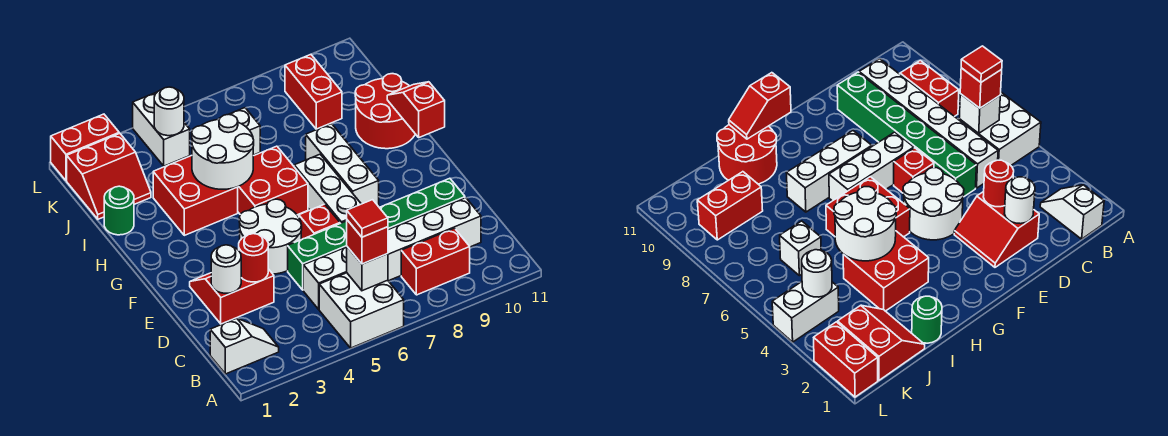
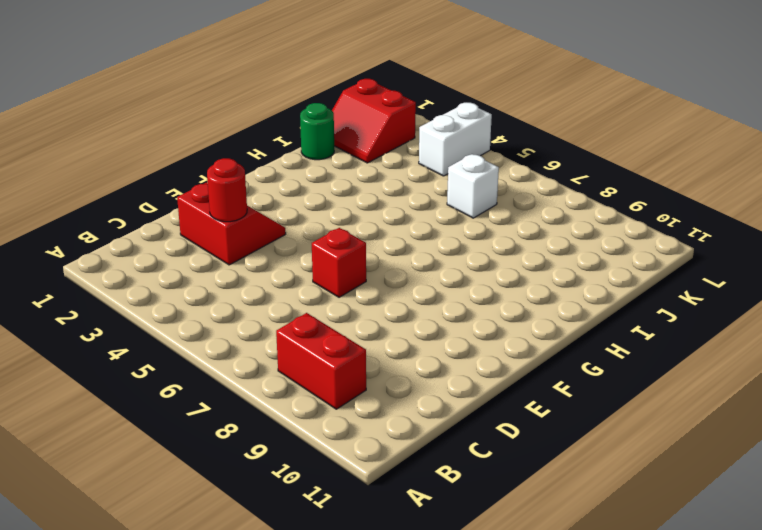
none -> white brick A5:B6 level 1
none -> white slope B1:B2 level 1 top 1
none -> white brick C5:C10 level 1

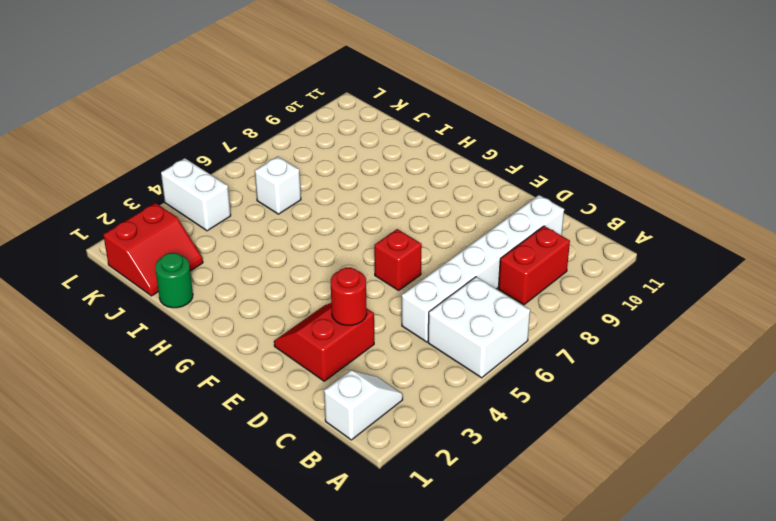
none -> green brick D5:D10 level 1
none -> white round brick E4:F5 level 1
none -> white brick E7:G7 level 1

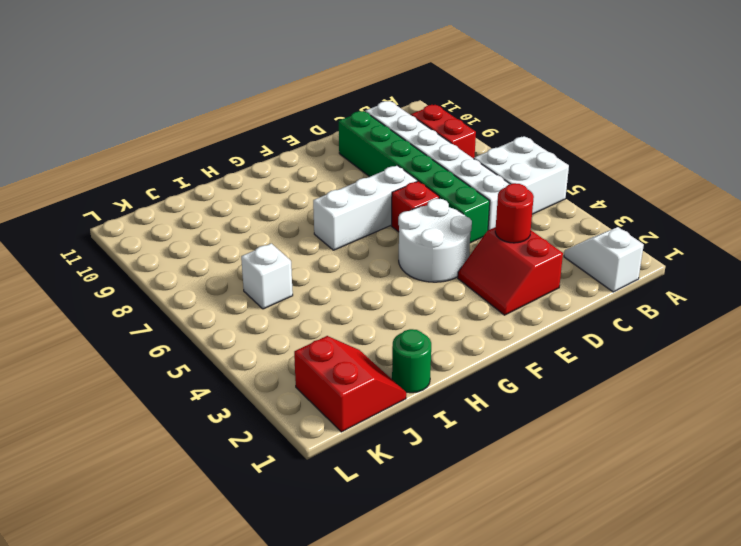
none -> white brick F8:H8 level 1
none -> red brick G5:H6 level 1
none -> red brick H3:I4 level 1

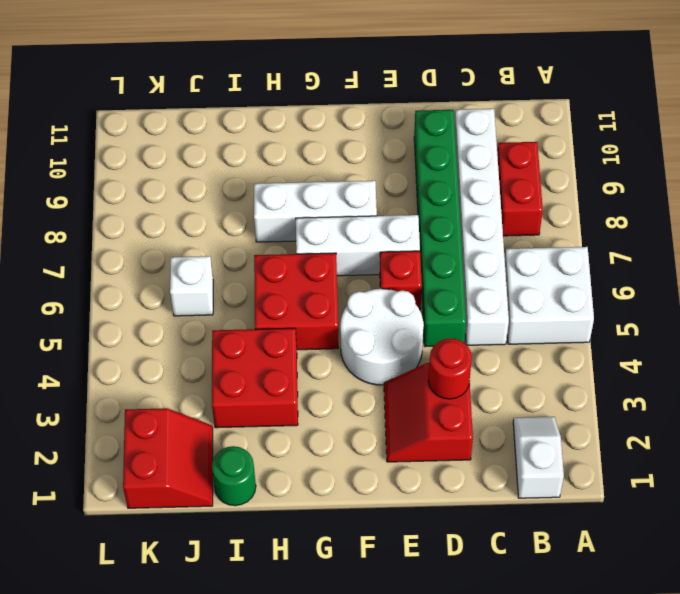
none -> red round brick H10:I11 level 1
none -> red brick J9:K9 level 1
none -> white brick K4:L4 level 1

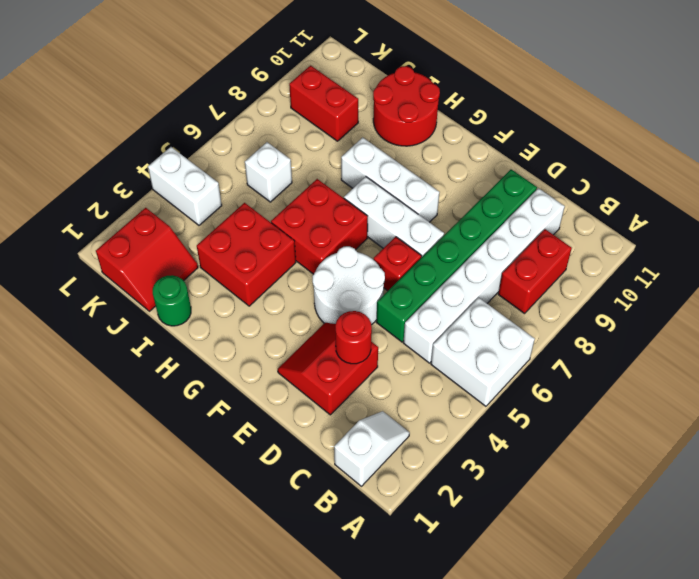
none -> red brick L1:L2 level 1
none -> white brick B6 level 2
none -> white round brick D2 level 2

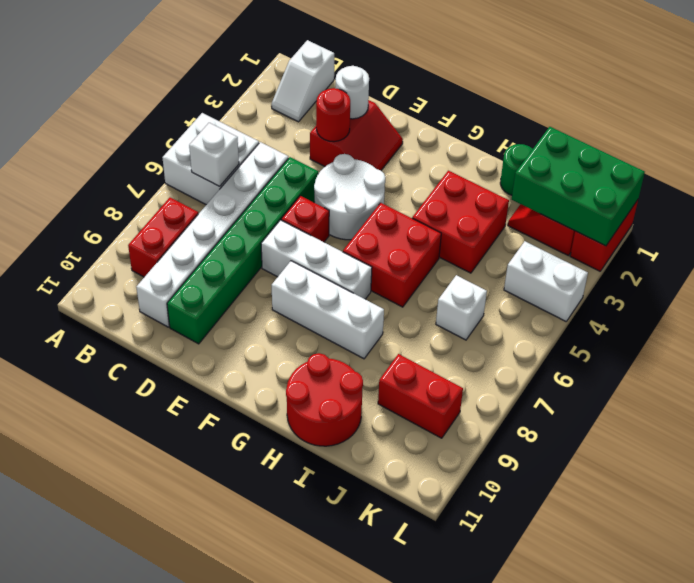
green brick J1:L2 level 2 -> none
none -> red slope G11:H11 level 2 top G
none -> white round brick H4:I5 level 2
none -> white round brick K4 level 2

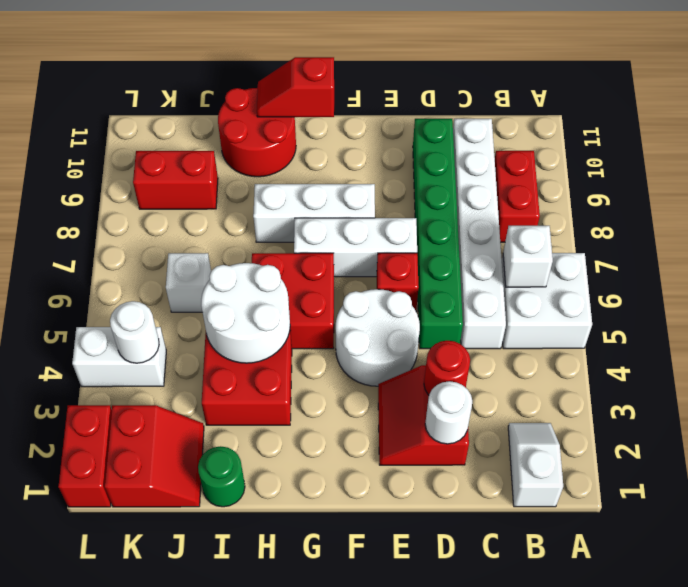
none -> red brick B6 level 3
none -> red tile B6 level 4

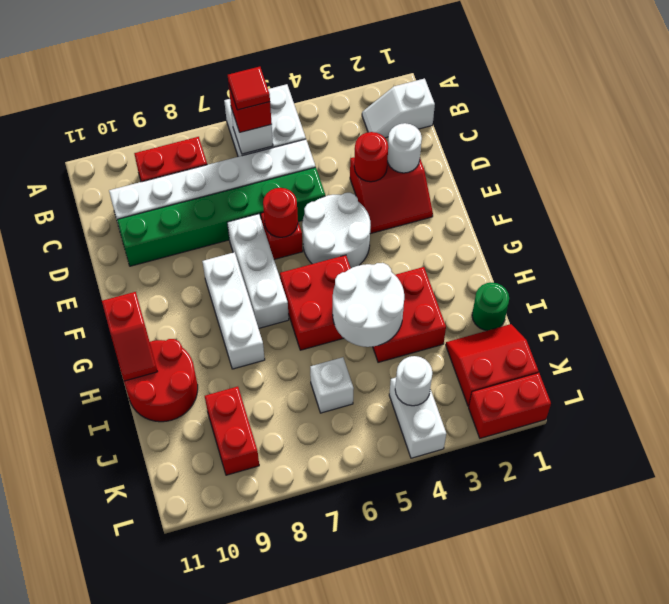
red round brick E6 level 2 -> none

